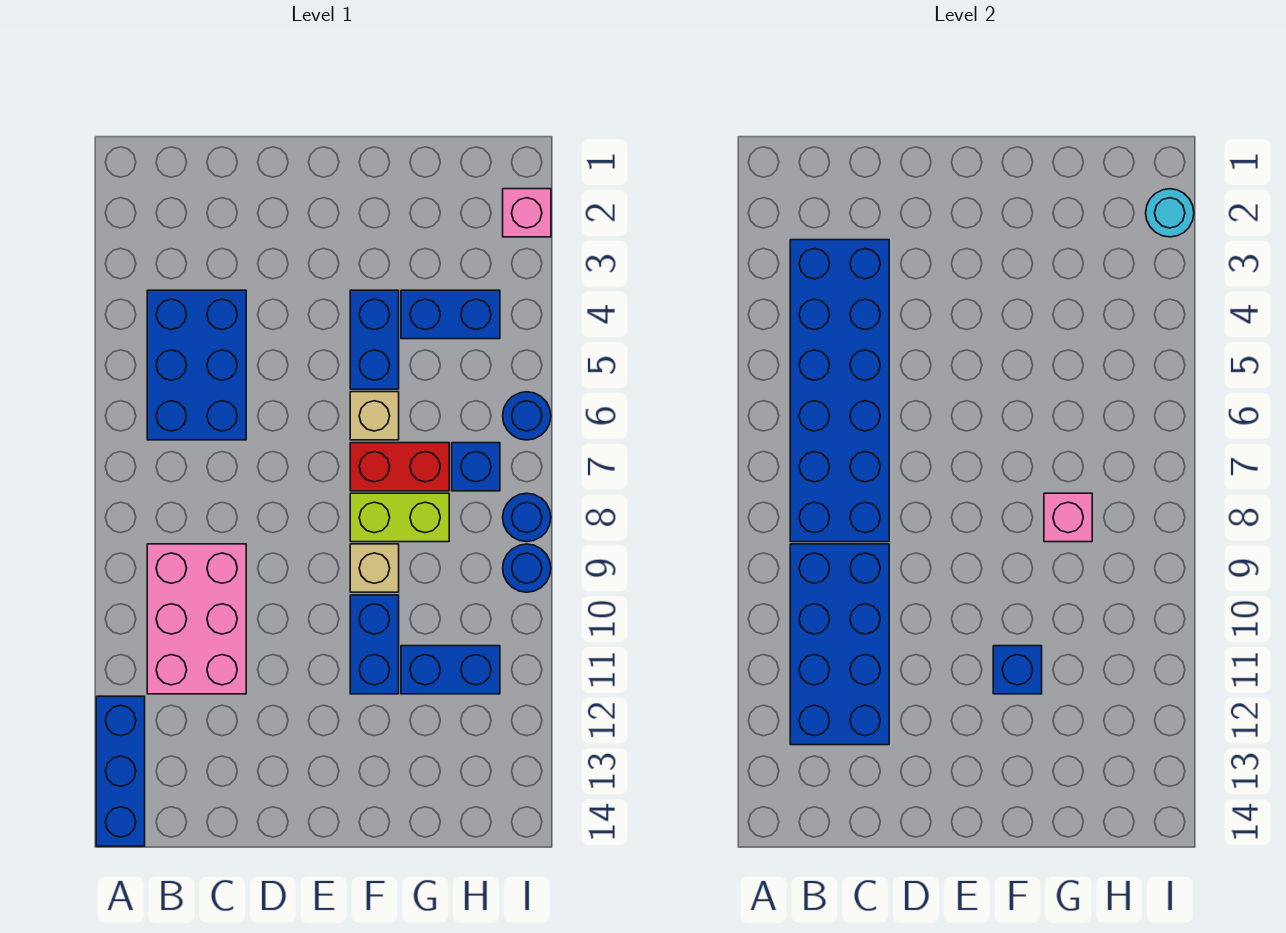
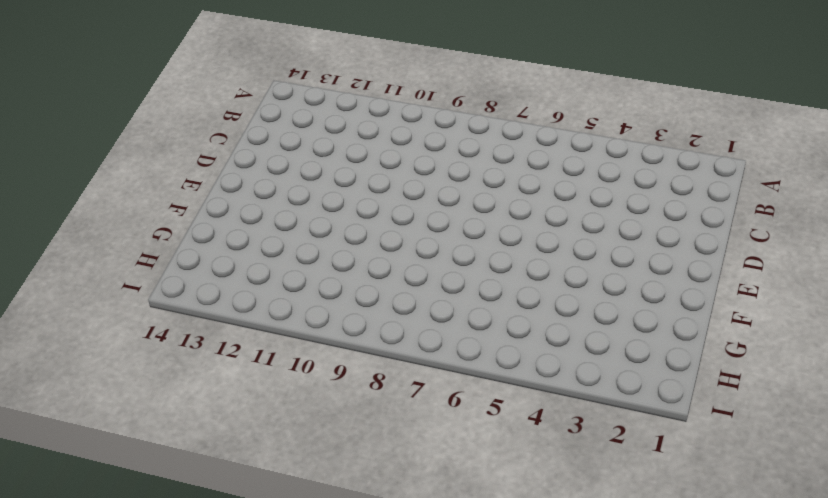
none -> blue brick A12:A14 level 1
none -> blue brick B4:C6 level 1
none -> pink brick B9:C11 level 1

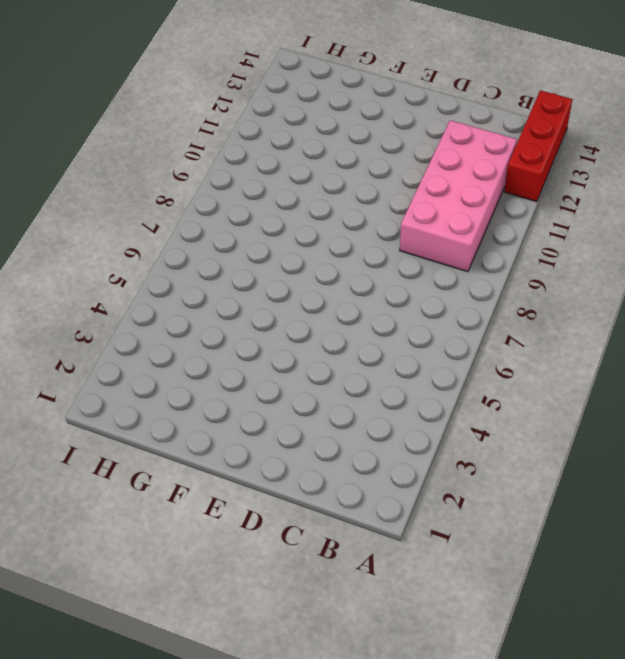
red brick A12:A14 level 1 -> blue brick A12:A14 level 1
pink brick B9:C12 level 1 -> pink brick B9:C11 level 1
none -> blue brick B4:C6 level 1
none -> blue brick F4:F5 level 1
none -> tan brick F6 level 1

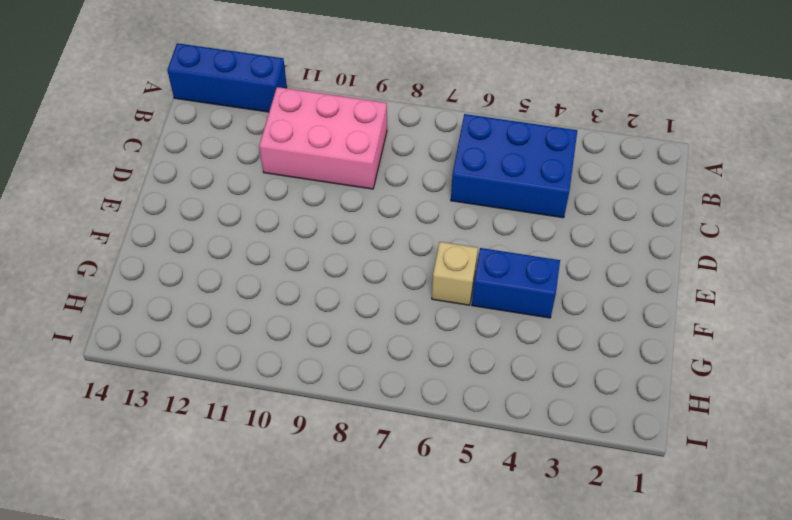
none -> red brick F7:G7 level 1
none -> lime brick F8:G8 level 1
none -> tan brick F9 level 1

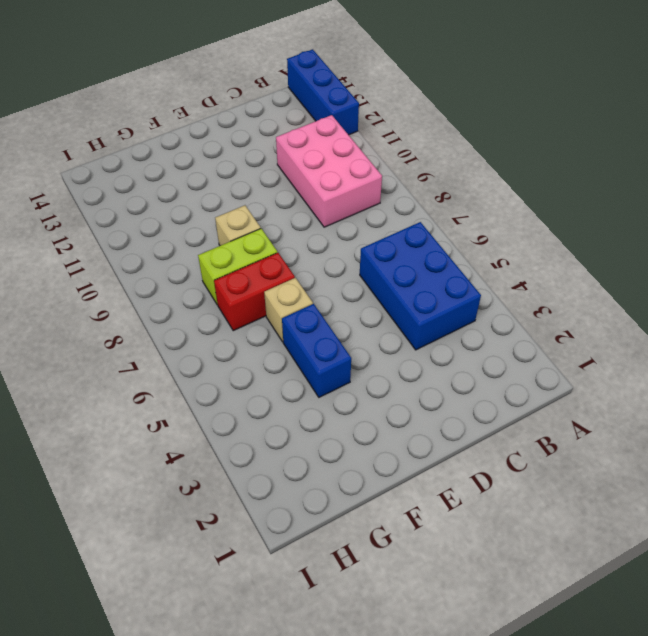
none -> blue brick F10:F11 level 1
none -> blue brick G4:H4 level 1
none -> blue brick G11:H11 level 1

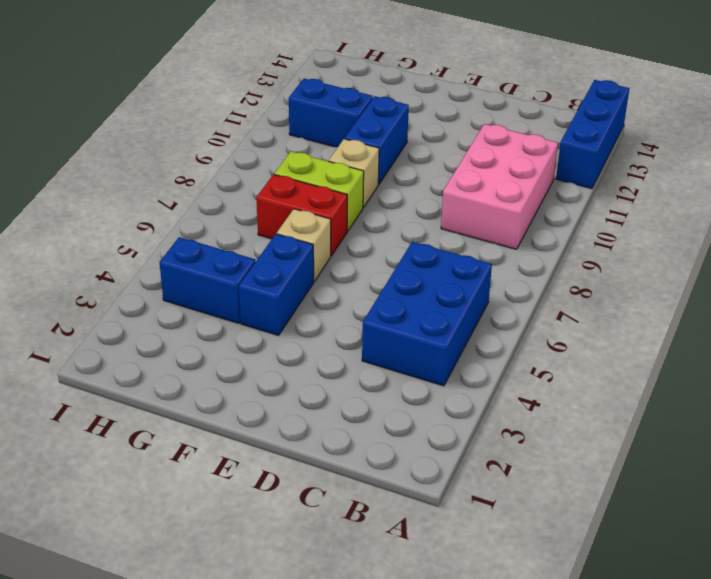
none -> blue brick H7 level 1
none -> pink brick I2 level 1
none -> blue round brick I6 level 1

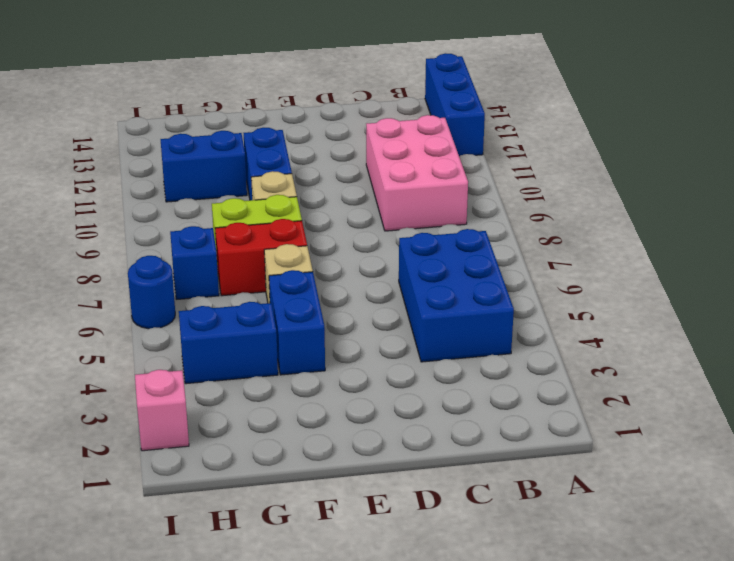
none -> blue round brick I8 level 1
none -> blue round brick I9 level 1
none -> blue brick B3:C8 level 2

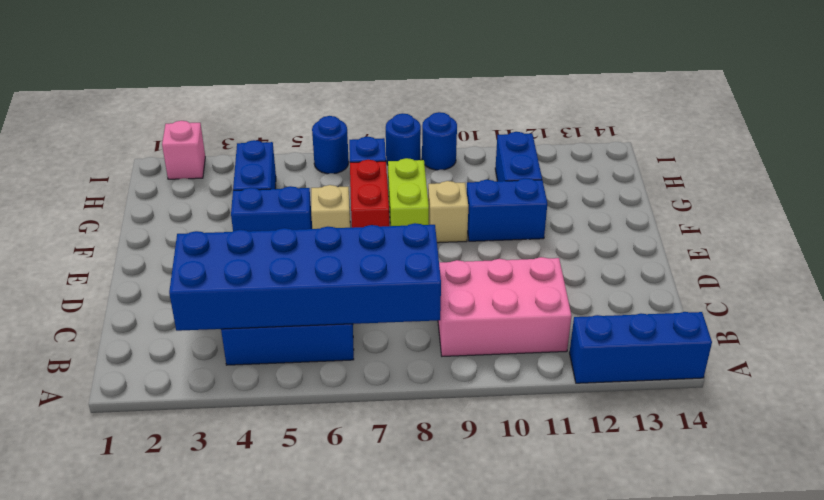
none -> blue brick B9:C12 level 2
none -> blue brick F11 level 2
none -> pink brick G8 level 2

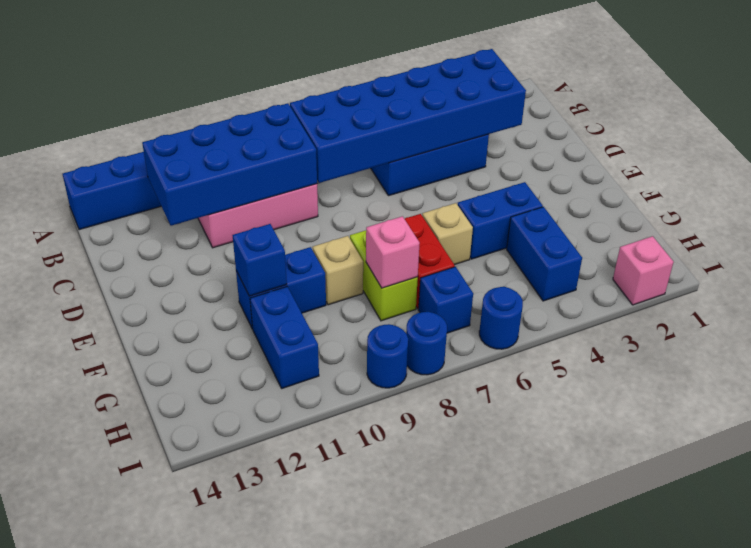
none -> cyan round brick I2 level 2

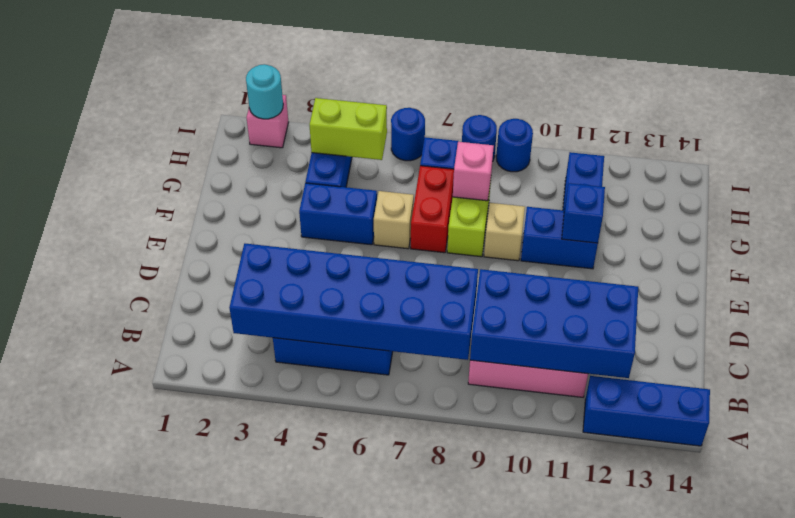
lime brick H4:H5 level 2 -> none

